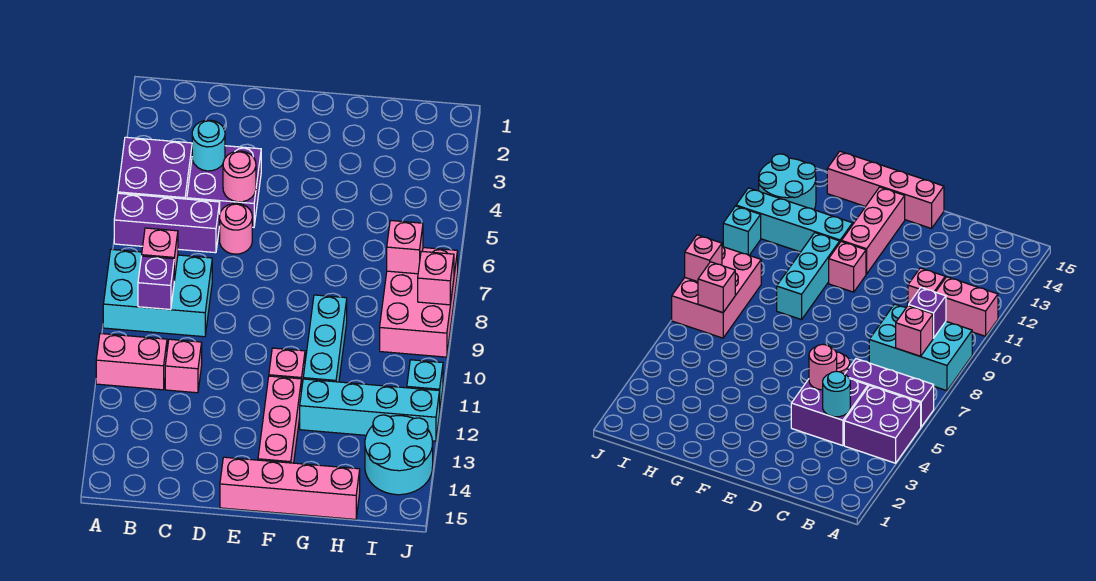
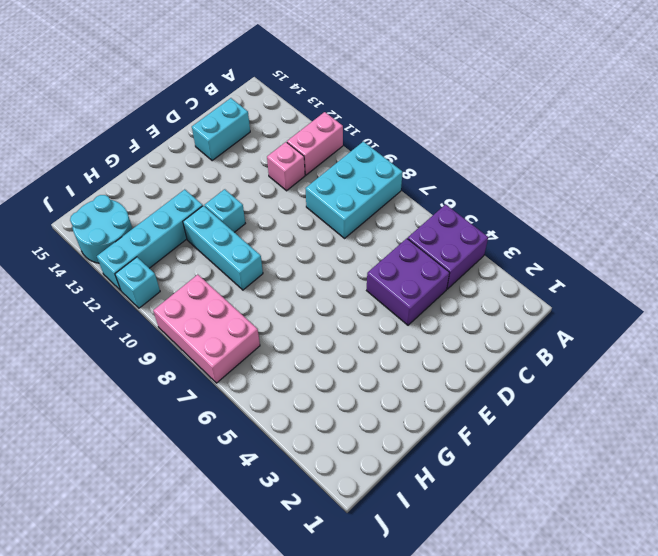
cyan brick C14:D14 level 1 -> none
cyan brick F11 level 1 -> pink brick F11 level 1
none -> purple brick A6:C6 level 1
none -> pink round brick D6 level 1
none -> pink brick E15:H15 level 1

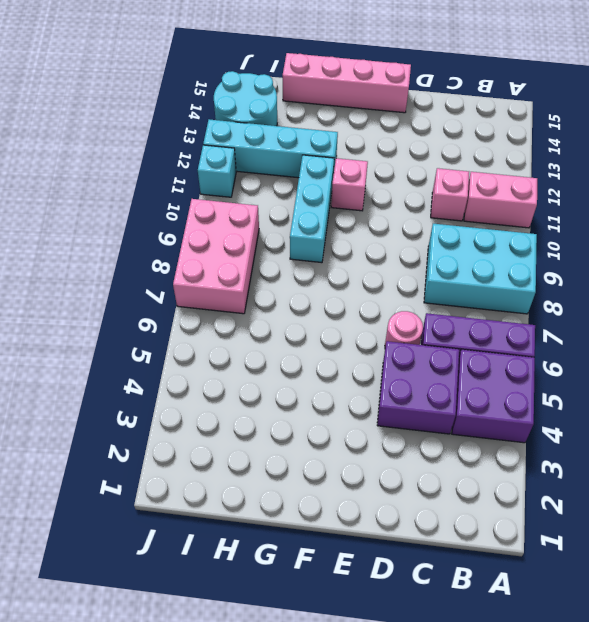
none -> pink brick F12:F14 level 1
none -> pink brick B8 level 2
none -> purple brick B9 level 2

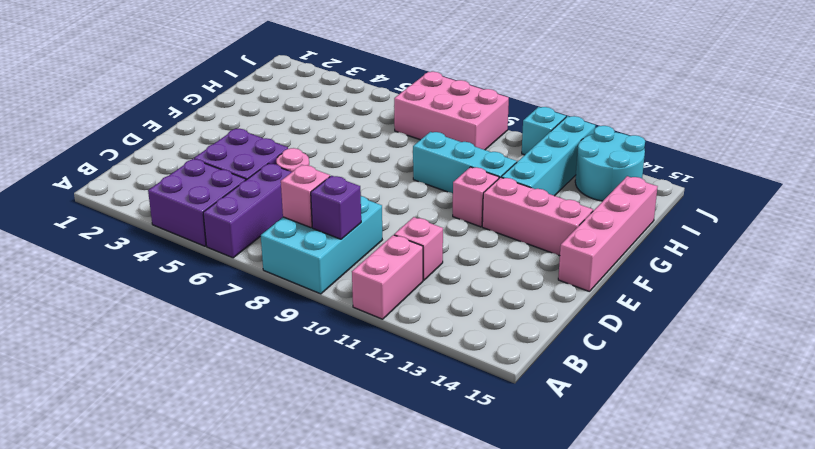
none -> cyan round brick C4 level 2
none -> pink round brick D5 level 2
none -> pink brick I7 level 2

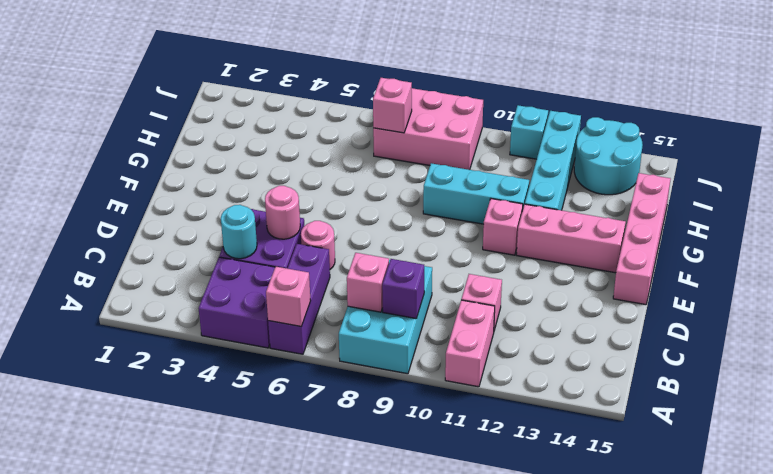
pink brick A6 level 2 -> pink brick J8 level 2

